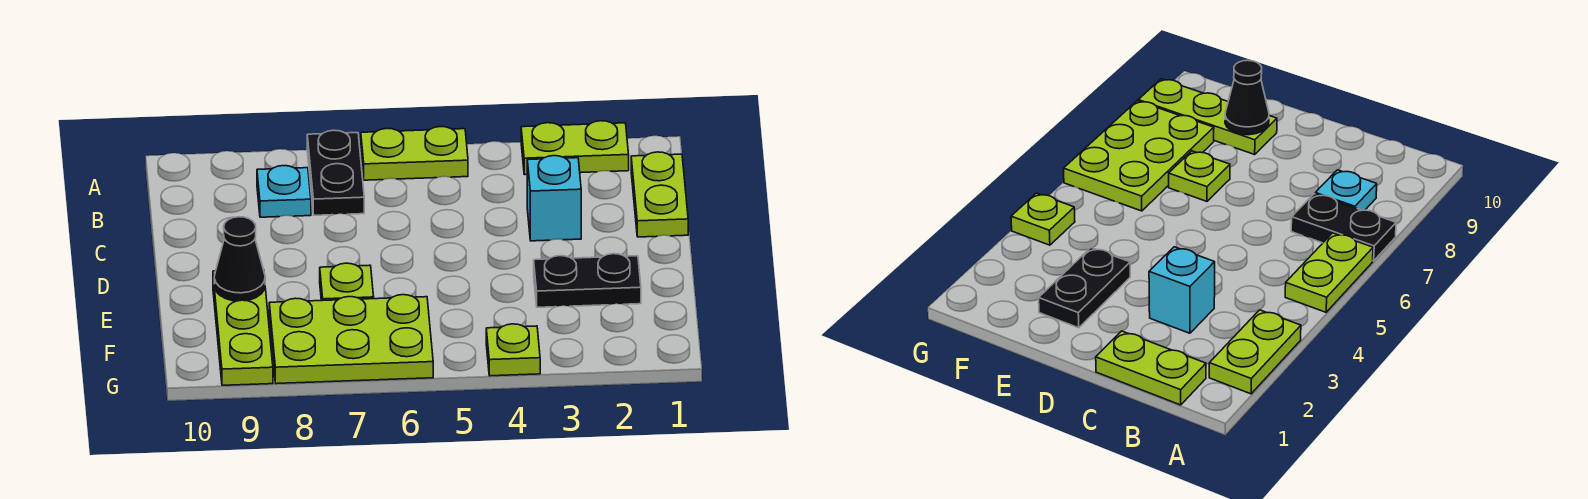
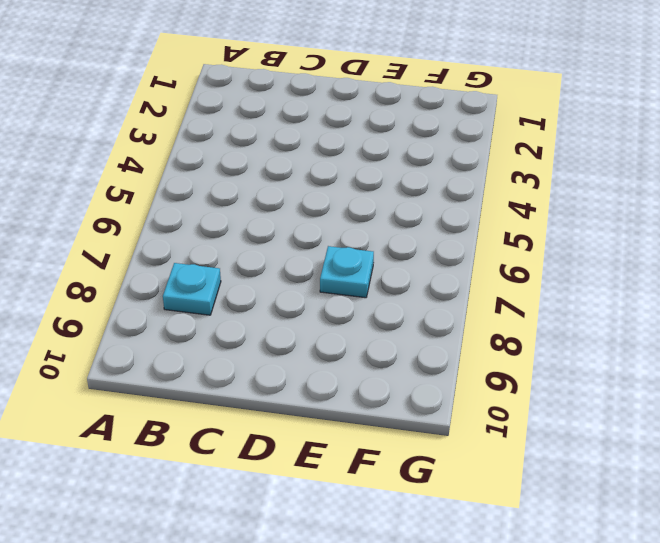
cyan plate E7 level 1 -> lime plate E7 level 1
none -> lime plate A2:A3 level 1
none -> lime plate A5:A6 level 1
none -> black plate A7:B7 level 1

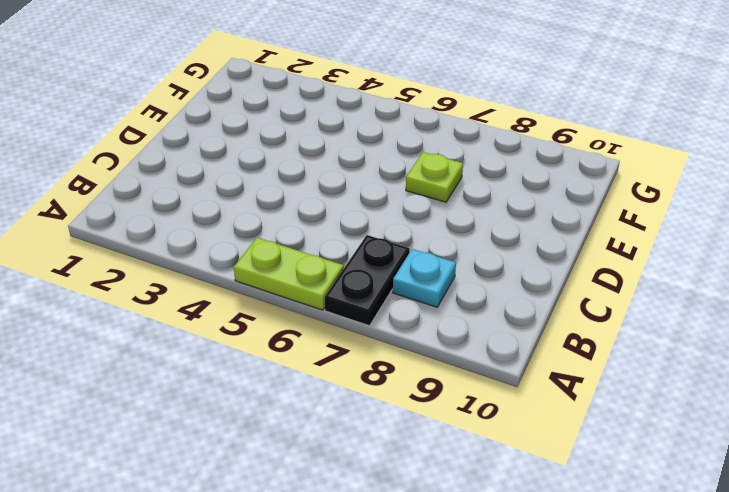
none -> lime plate A2:A3 level 1
none -> lime plate B1:C1 level 1
none -> cyan brick C3 level 1

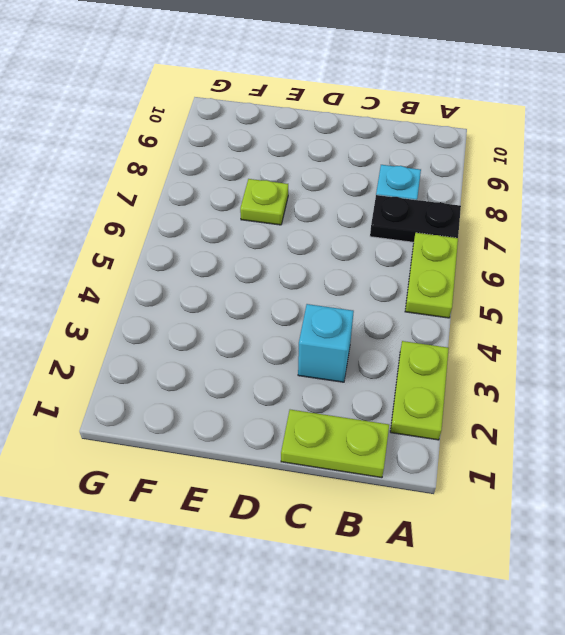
none -> black plate E2:E3 level 1
none -> lime plate E9:G9 level 1
none -> lime plate F6:G8 level 1

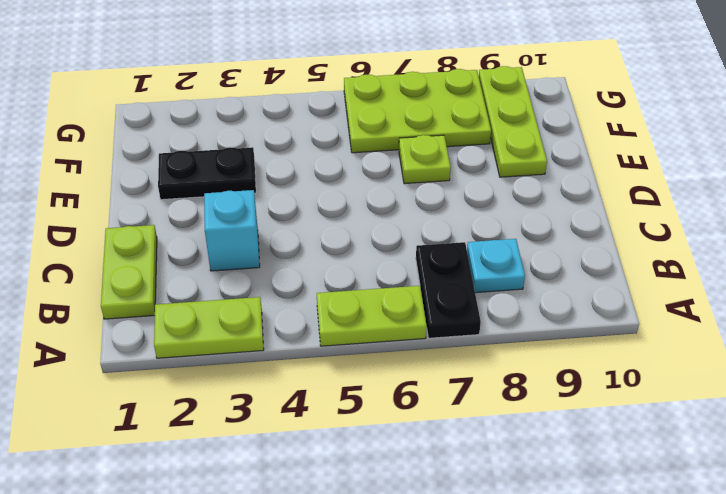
none -> lime plate G4 level 1
none -> black cone E9 level 2

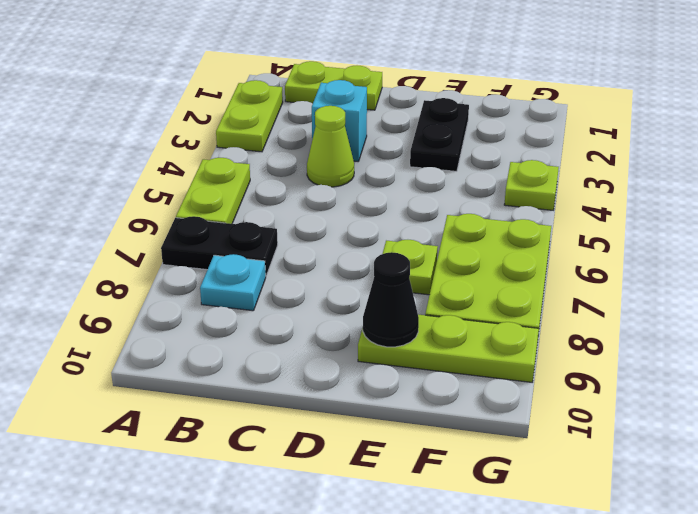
lime cone C4 level 1 -> none

